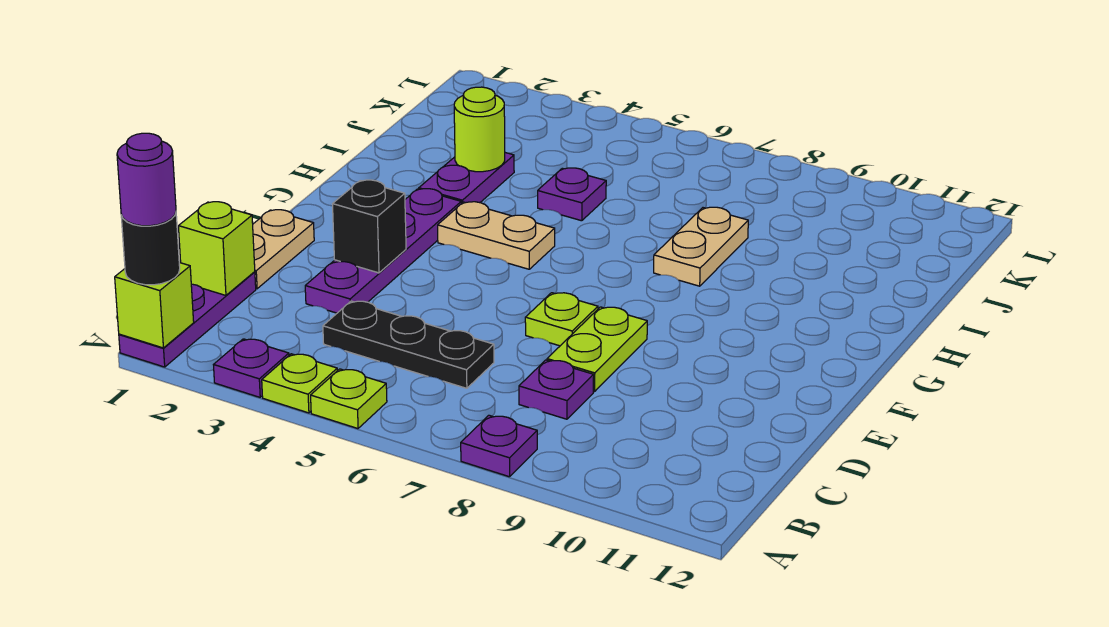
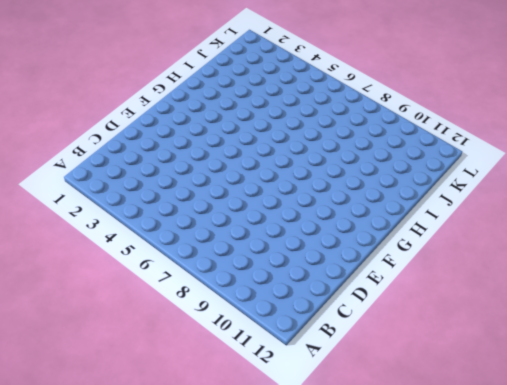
none -> purple plate A1:C1 level 1
none -> purple plate A3 level 1
none -> lime plate A4 level 1

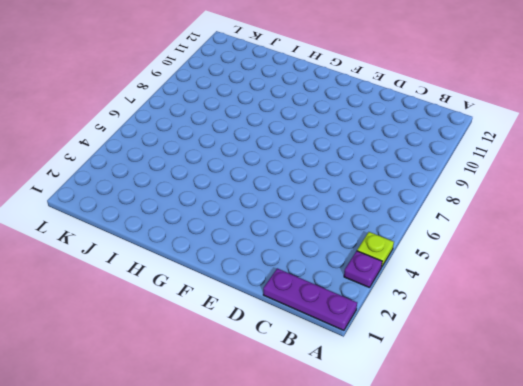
none -> lime plate A5 level 1
none -> purple plate A8 level 1
none -> black plate C4:C6 level 1

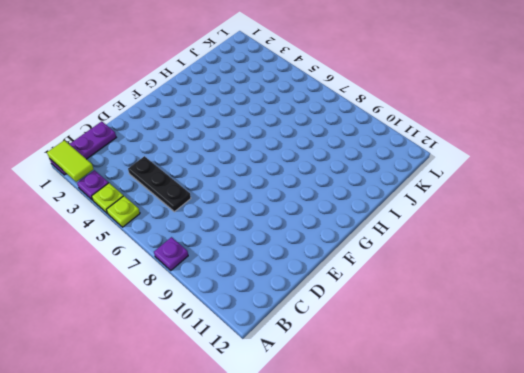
lime tile A1:A2 level 2 -> lime brick A1 level 2
none -> purple plate C8 level 1
none -> tan plate D1:E1 level 1
none -> purple plate D3:G3 level 1

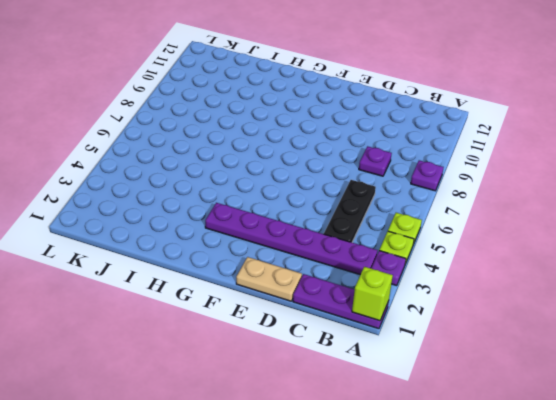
purple plate B3:G3 level 1 -> purple plate D3:G3 level 1
none -> lime plate D8:E8 level 1
none -> lime plate E7 level 1
none -> tan plate G4:G5 level 1

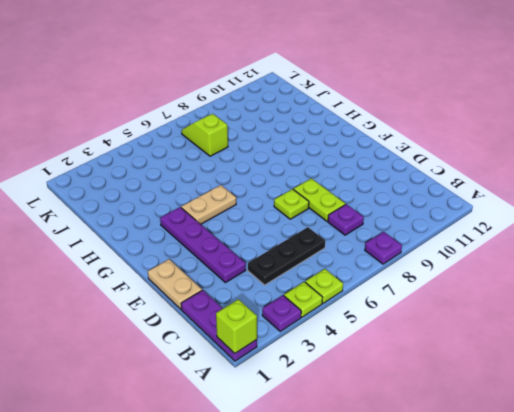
lime slope J7:K7 level 1 top J -> none
none -> purple plate H3:I3 level 1
none -> tan plate H8:I8 level 1
none -> purple plate I5 level 1

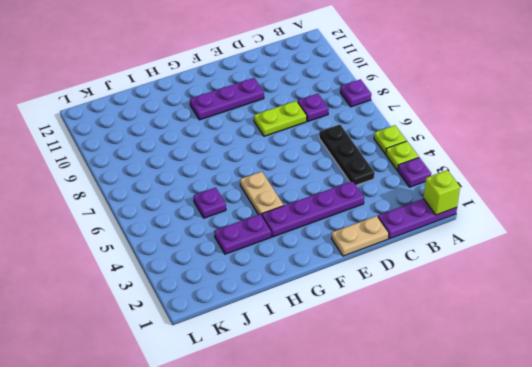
purple plate E10:G10 level 1 -> none
none -> lime plate E7 level 1
none -> tan plate H8:I8 level 1
none -> lime brick C1 level 2

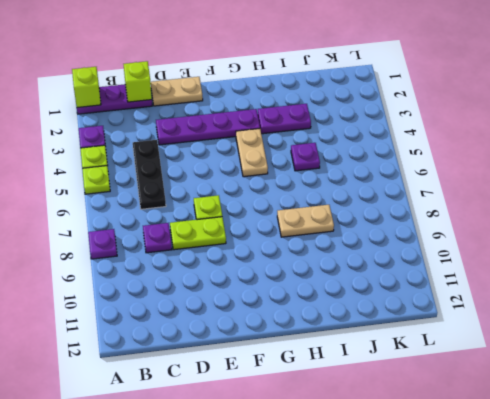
none -> black brick E3 level 2
none -> lime round brick I3 level 2
none -> black round brick A1 level 3

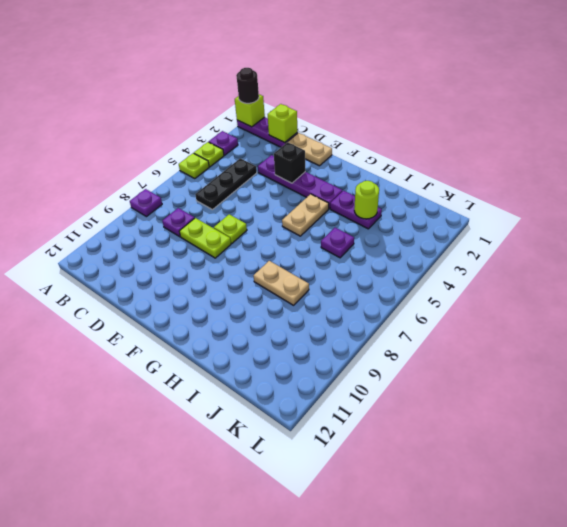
none -> purple round brick A1 level 4

